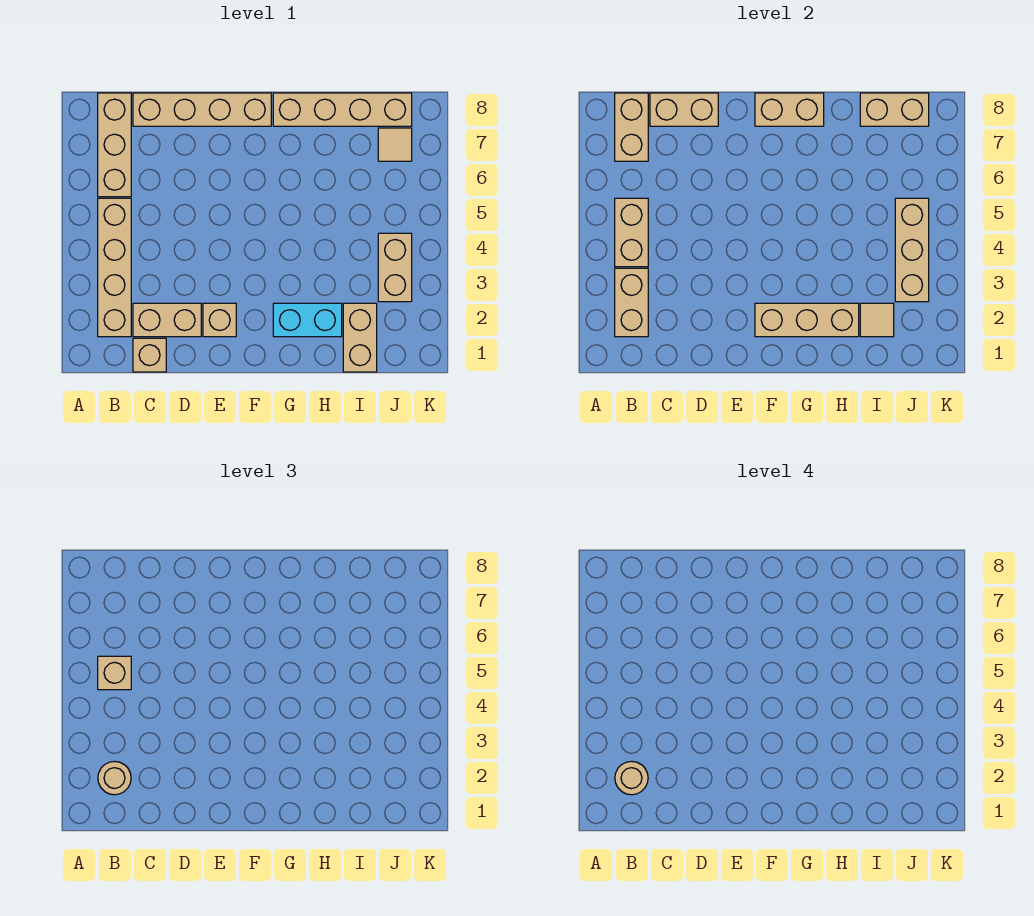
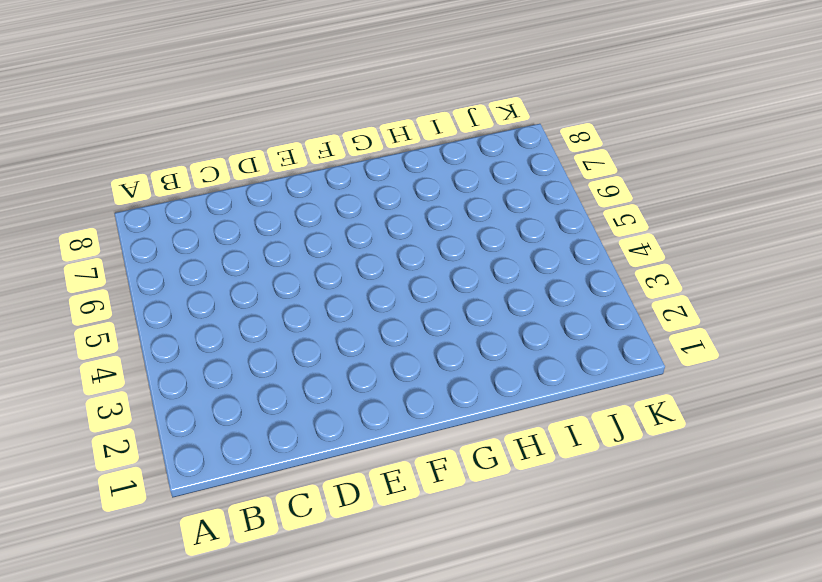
none -> tan brick B2:B5 level 1
none -> tan brick B6:B8 level 1
none -> tan brick C1 level 1

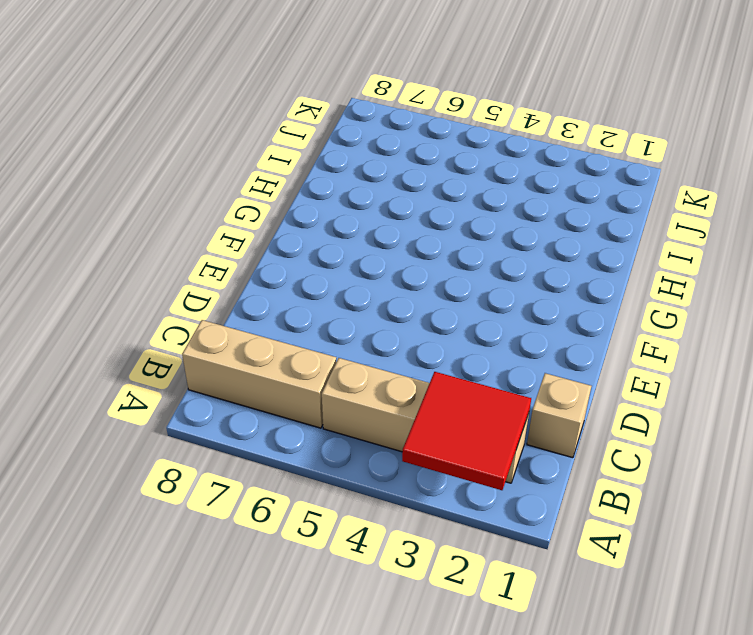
red tile A2:B3 level 2 -> tan brick B2:B3 level 2
none -> tan brick C2:D2 level 1
none -> tan brick C8:F8 level 1
none -> tan brick E2 level 1

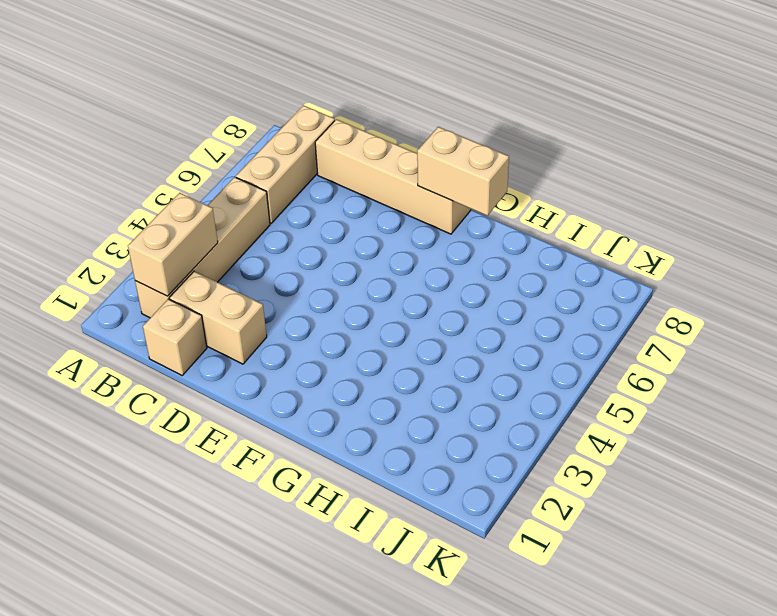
none -> tan brick E2 level 1
none -> cyan brick G2:H2 level 1
none -> tan brick G8:J8 level 1

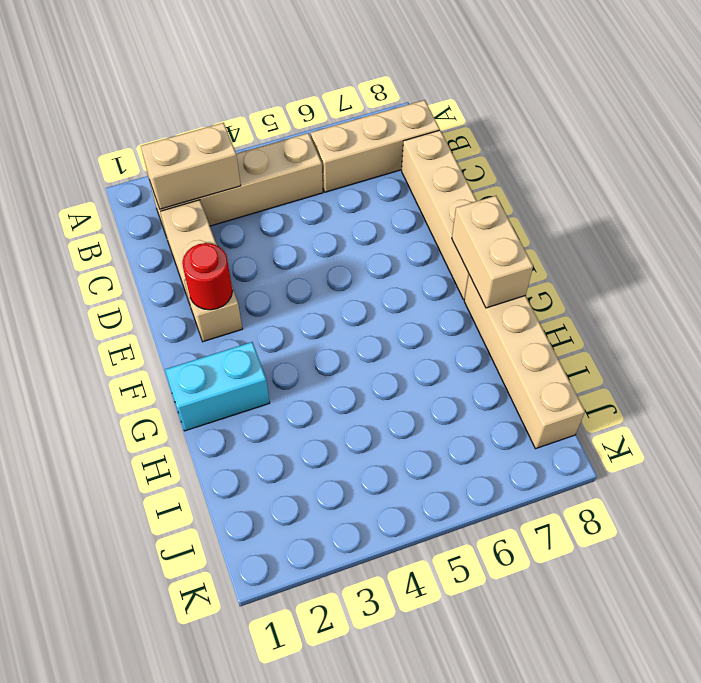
red round brick E2 level 2 -> none
cyan brick G1:G2 level 1 -> cyan brick G2:H2 level 1
none -> tan brick C1 level 1
none -> tan brick I1:I2 level 1
none -> tan brick J3:J4 level 1

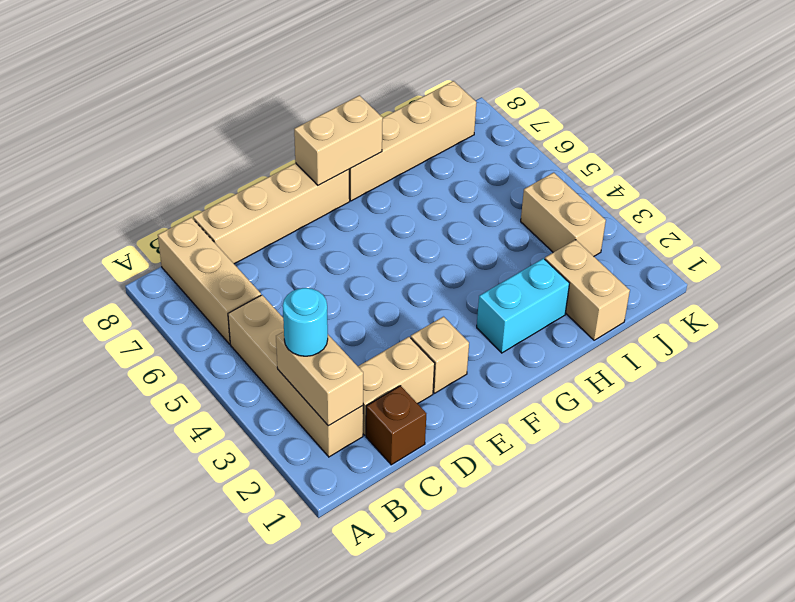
cyan round brick B3 level 3 -> none
brown brick C1 level 1 -> tan brick C1 level 1
none -> tan tile J7 level 1
none -> tan brick B4:B5 level 2
none -> tan brick B7:B8 level 2

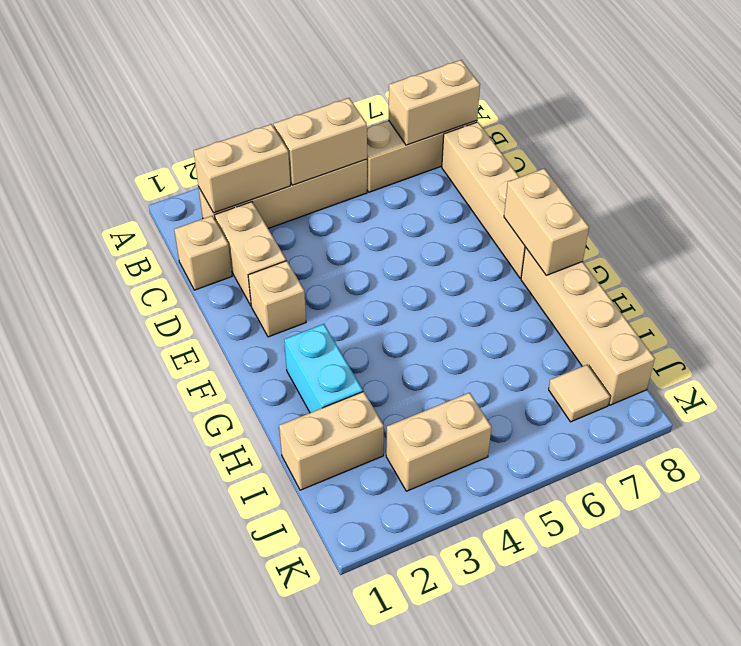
none -> tan brick C8:D8 level 2
none -> tan brick F2:H2 level 2
none -> tan tile I2 level 2

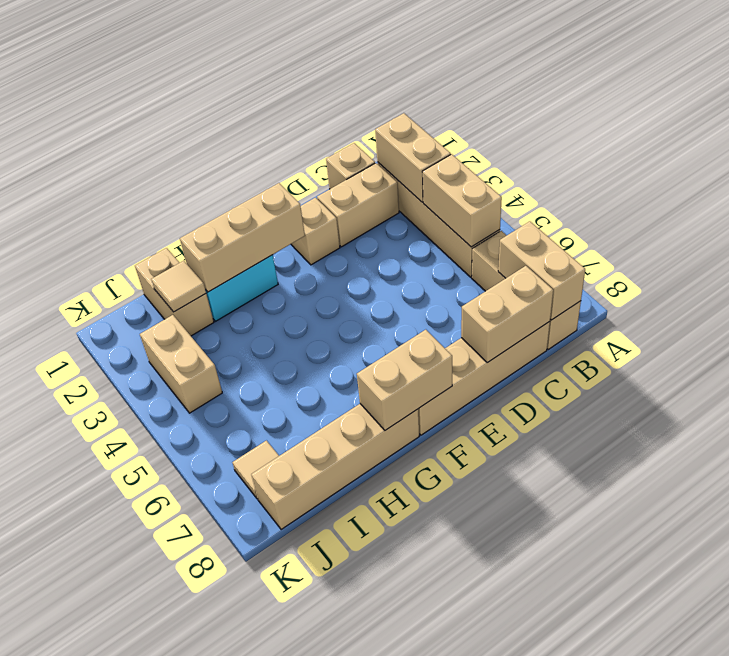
none -> tan brick I8:J8 level 2
none -> tan brick J3:J5 level 2
none -> tan round brick B2 level 3

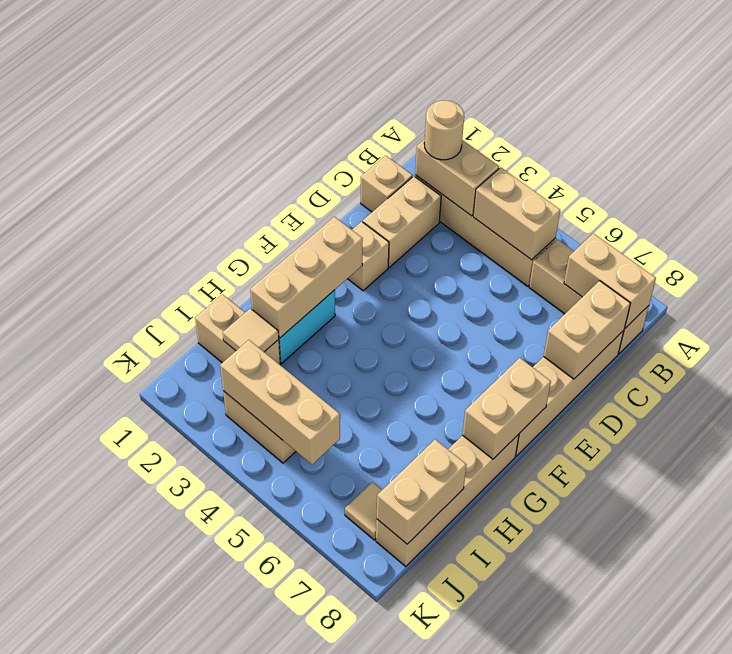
none -> tan brick B5 level 3
none -> tan round brick B2 level 4

